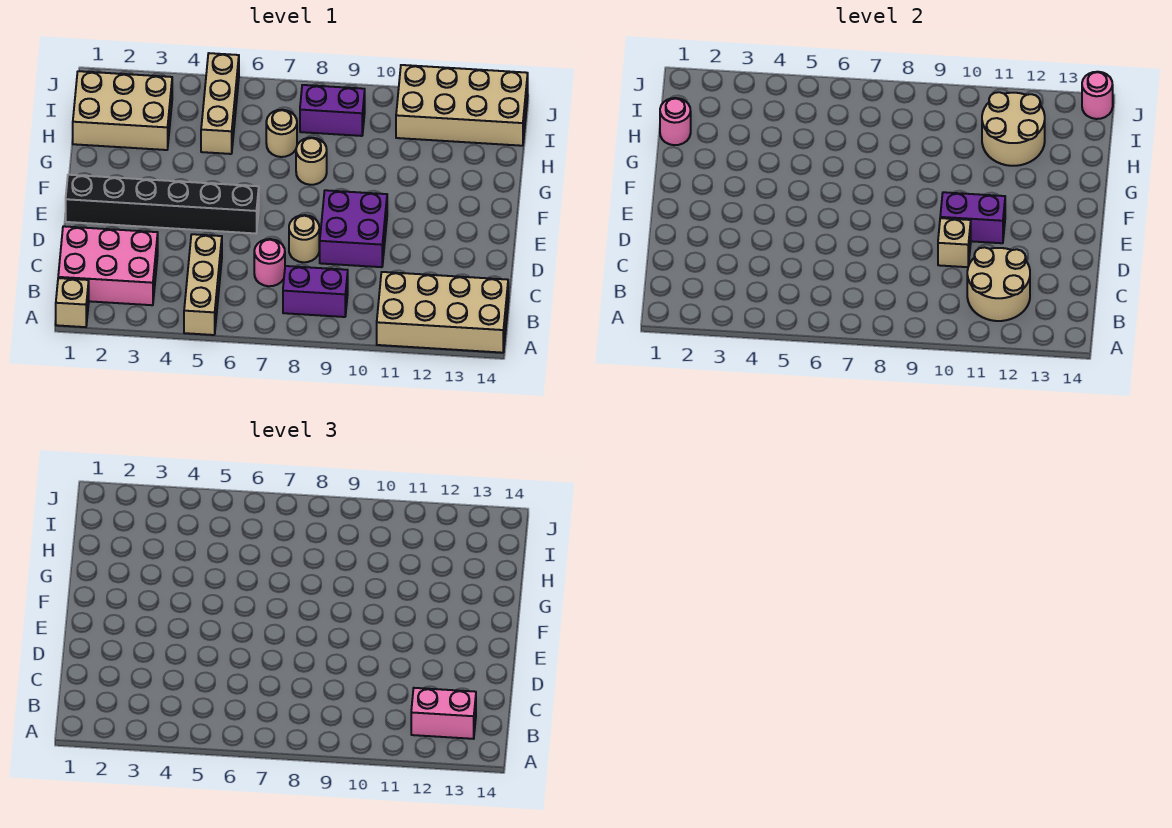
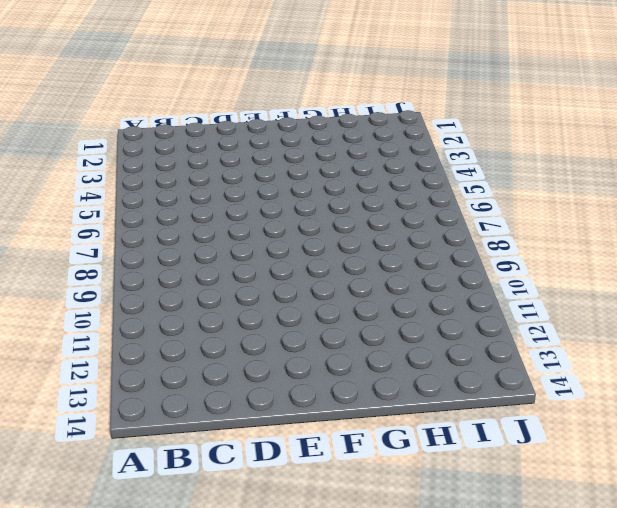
none -> tan brick A1 level 1
none -> tan brick A5:C5 level 1
none -> tan brick A11:B14 level 1

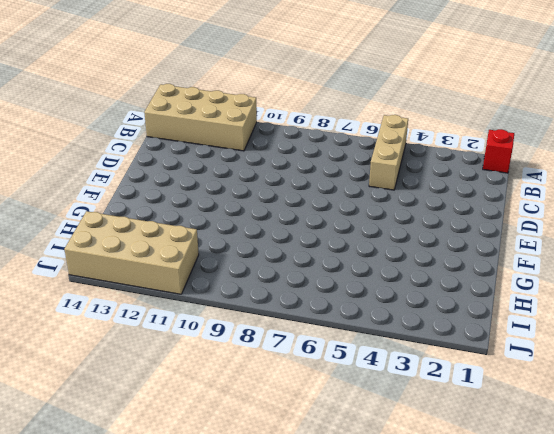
red brick A1 level 1 -> tan brick A1 level 1
none -> pink brick B1:C3 level 1
none -> purple brick B8:B9 level 1
none -> pink round brick C7 level 1

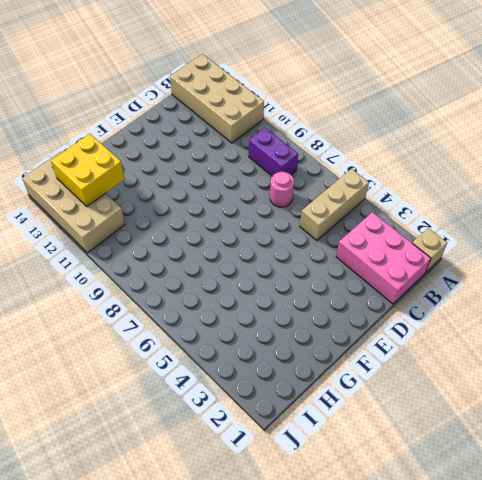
yellow brick H12:I13 level 2 -> tan round brick H11:I12 level 2
none -> tan round brick D8 level 1
none -> purple brick D9:E10 level 1
none -> black brick E1:E6 level 1

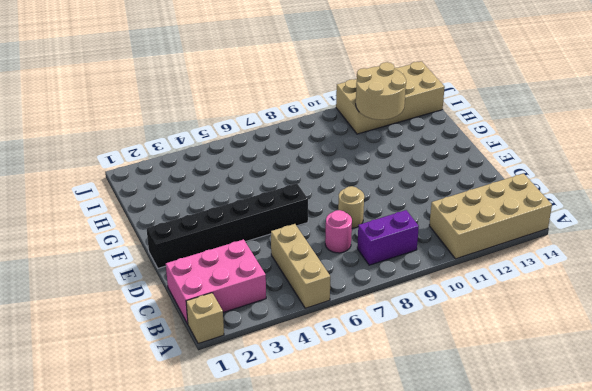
none -> purple brick D9:E10 level 1
none -> tan round brick G8 level 1
none -> tan brick H1:I3 level 1

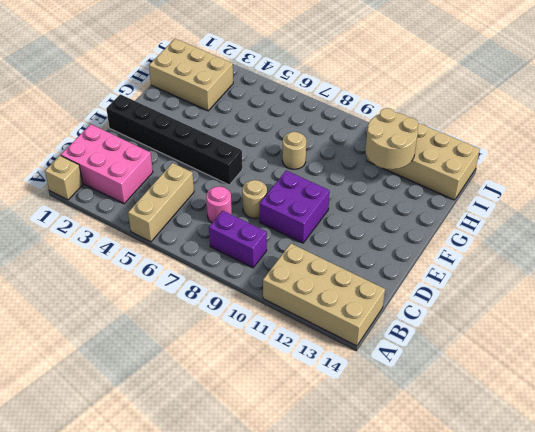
none -> tan brick H5:J5 level 1
none -> tan round brick H7 level 1
none -> purple brick I8:I9 level 1

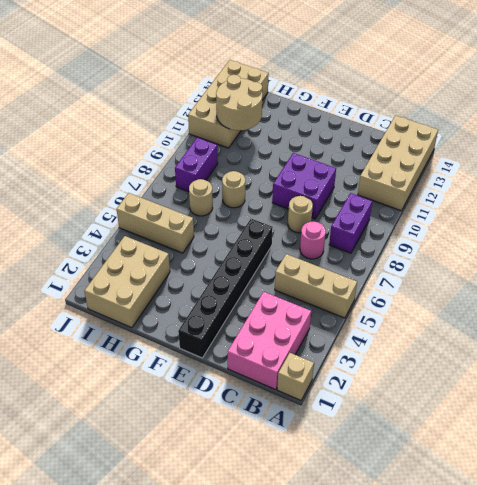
none -> tan round brick B11:C12 level 2
none -> tan brick D10 level 2
none -> purple brick E10:E11 level 2

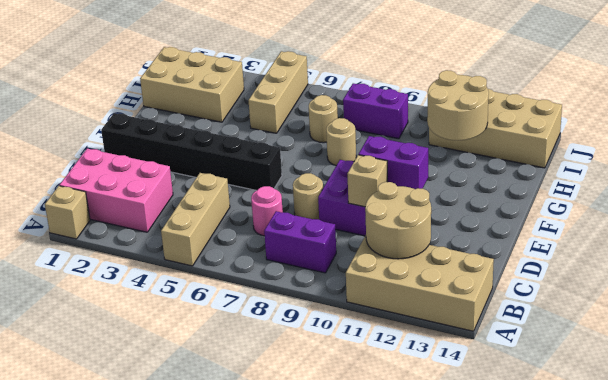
none -> pink round brick H1 level 2
none -> pink round brick J14 level 2
none -> pink brick B12:B13 level 3

